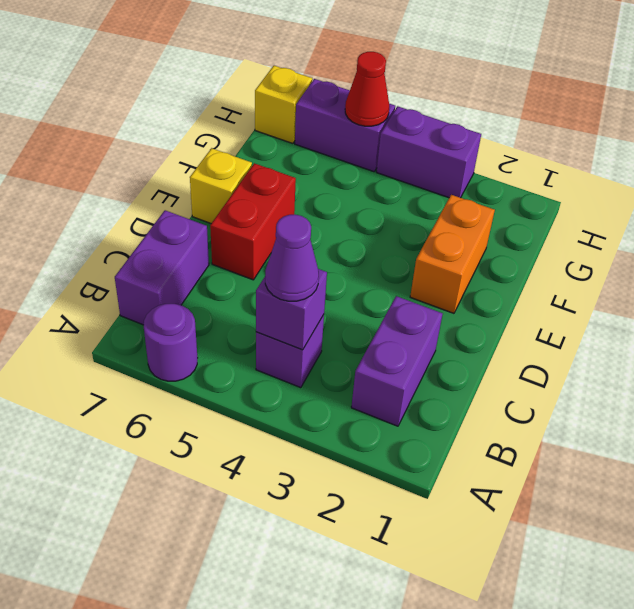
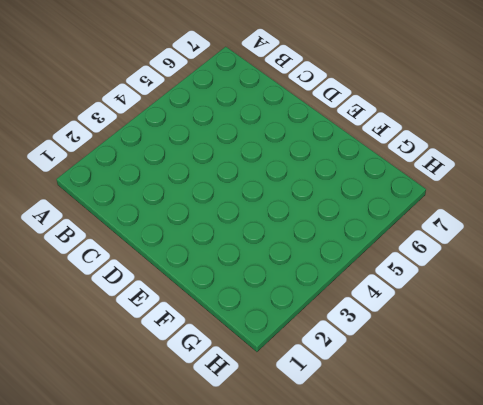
none -> purple round brick A6 level 1
none -> purple brick B2:C2 level 1
none -> purple brick B4 level 1

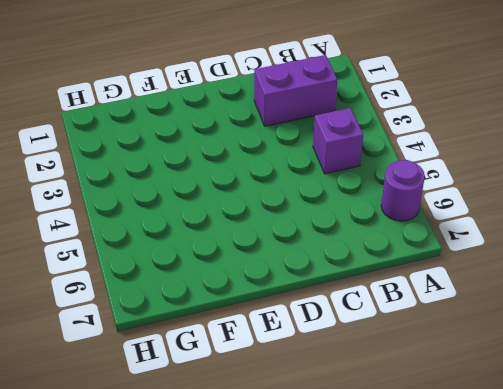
none -> purple brick B7:C7 level 1
none -> red brick D6:E6 level 1
none -> orange brick E2:F2 level 1

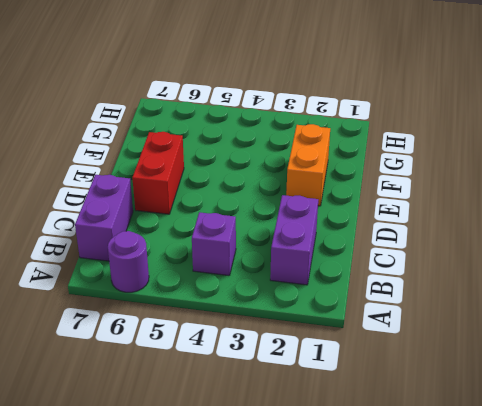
none -> yellow brick E7 level 1
none -> purple brick H3:H4 level 1
none -> purple brick H5:H6 level 1

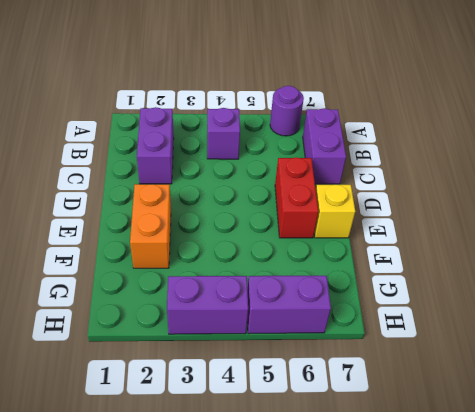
none -> yellow brick H7 level 1
none -> purple brick B4 level 2
none -> red cone H5 level 2

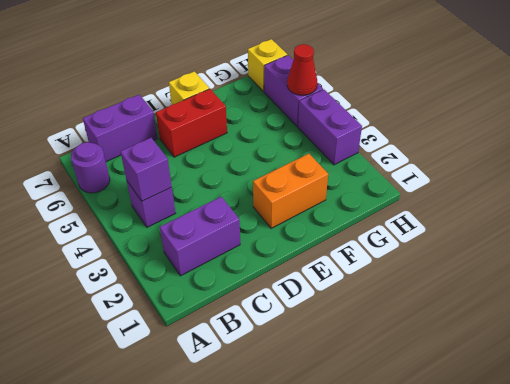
none -> purple cone B4 level 3

